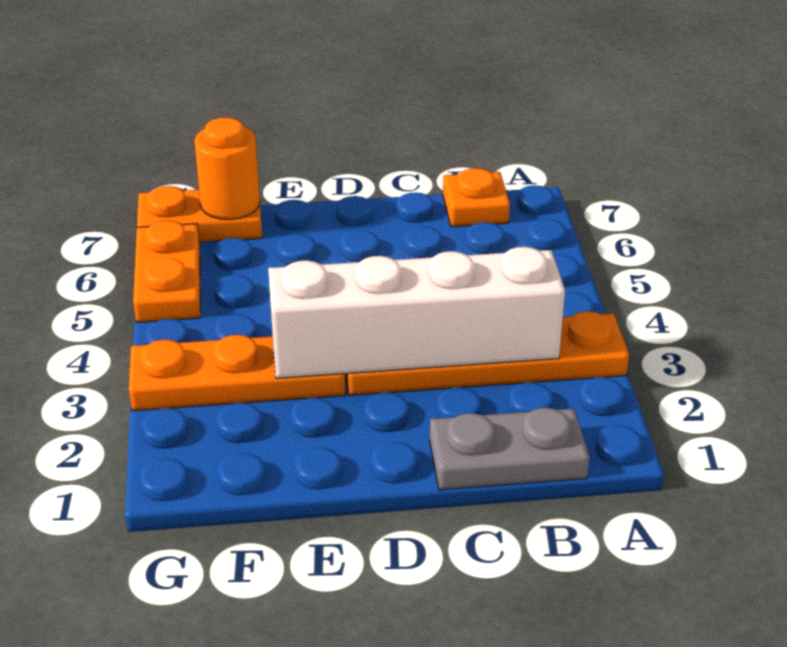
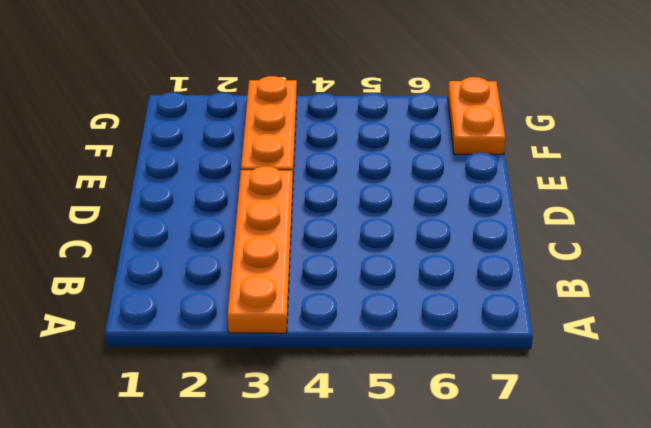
none -> grey plate B1:C1 level 1
none -> orange plate B7 level 1

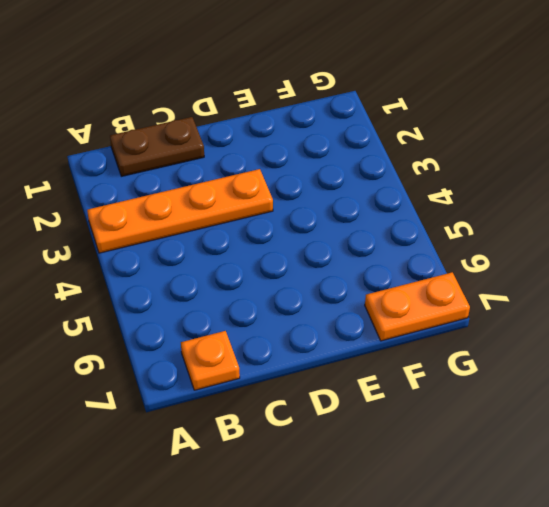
brown plate B1:C1 level 1 -> grey plate B1:C1 level 1
none -> orange plate E3:G3 level 1
none -> orange plate G5:G6 level 1

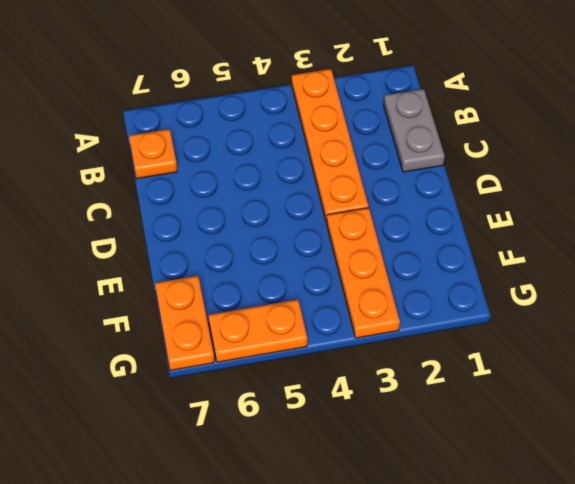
none -> white brick B3:E3 level 2
none -> orange round brick F7 level 2

